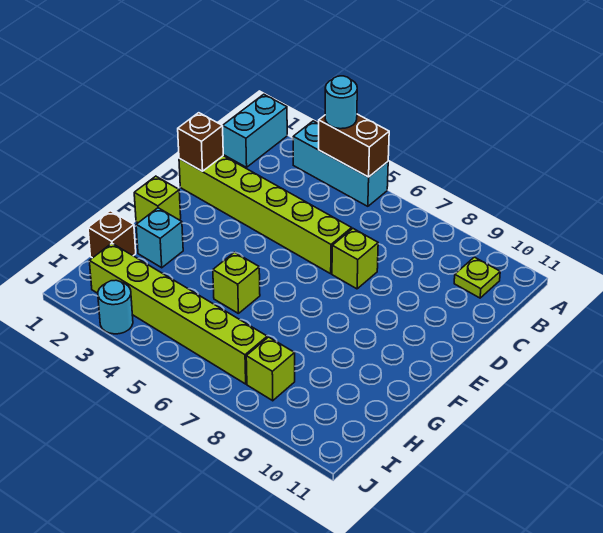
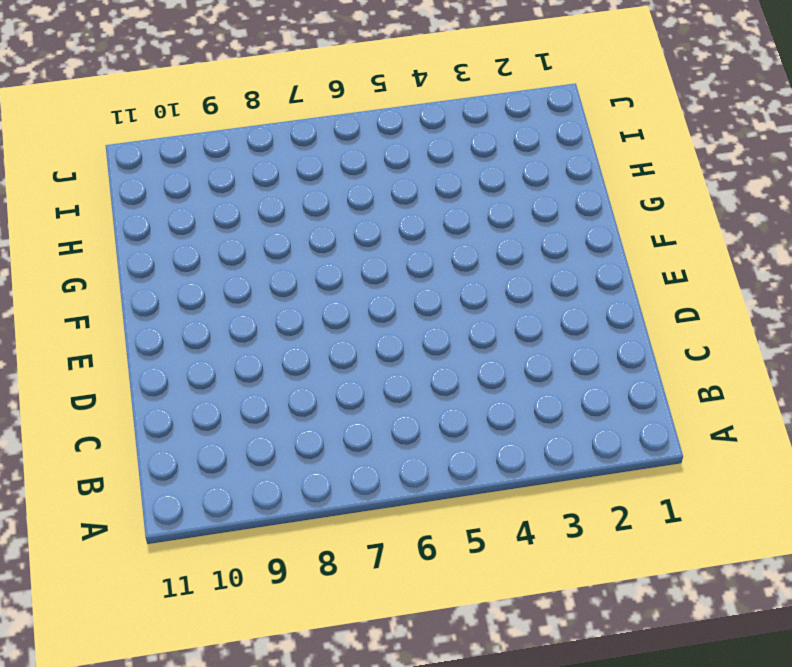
none -> cyan brick A1:B1 level 1
none -> cyan brick A3:A5 level 1
none -> lime plate B10 level 1

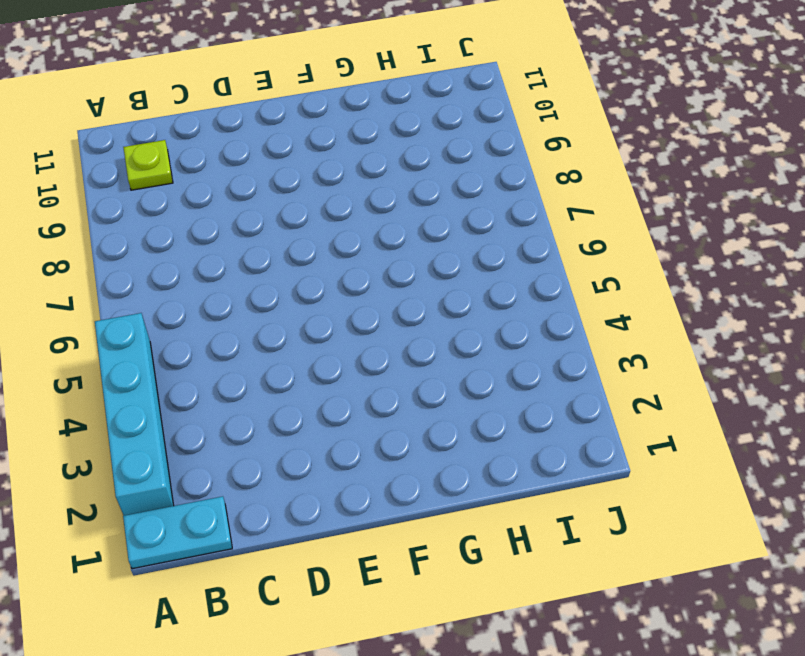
cyan plate A1:B1 level 1 -> cyan brick A1:B1 level 1
cyan brick A2:A5 level 1 -> cyan brick A3:A5 level 1
none -> lime brick D1:D6 level 1
none -> lime brick D7 level 1
none -> lime brick F1 level 1

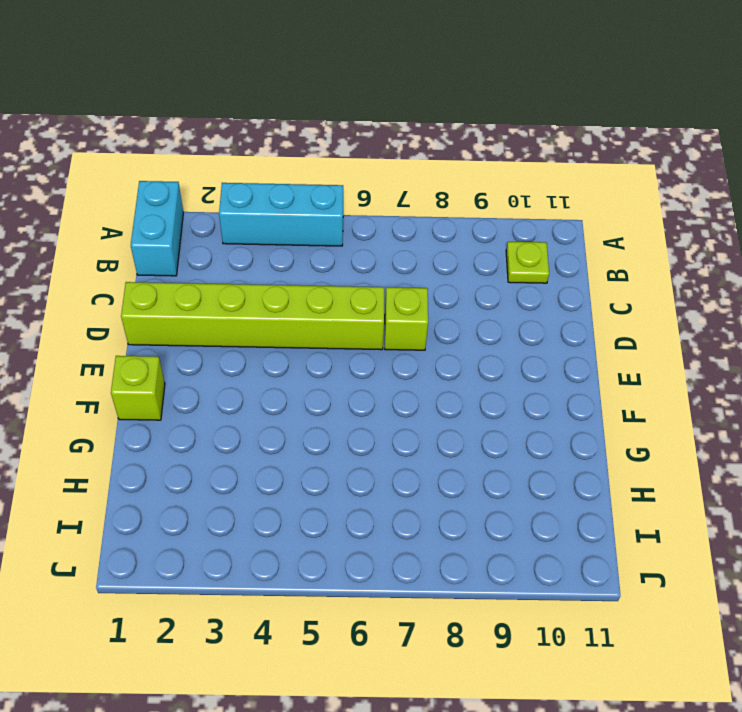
none -> cyan brick G2 level 1
none -> lime brick G5 level 1
none -> brown brick H1 level 1

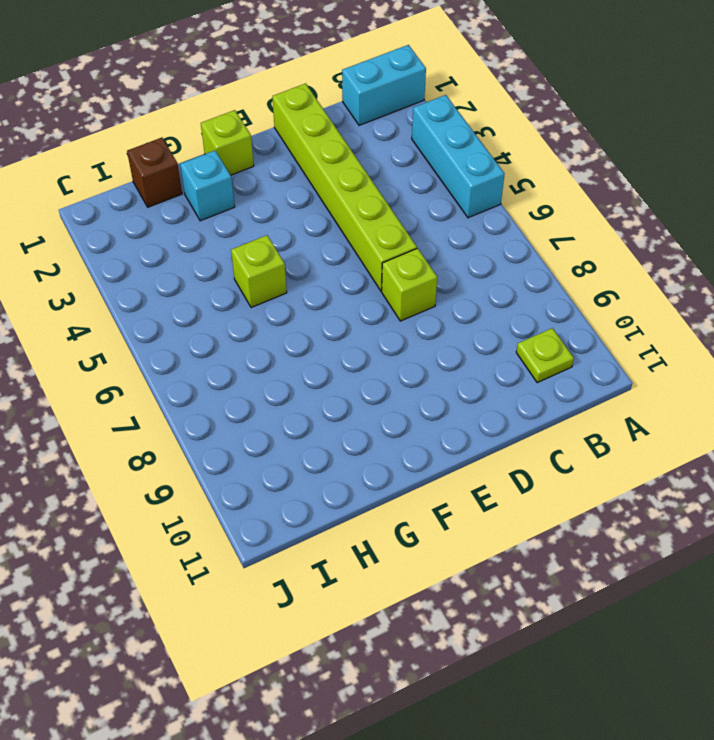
none -> lime brick I2:I7 level 1
none -> lime brick I8 level 1
none -> cyan round brick J3 level 1

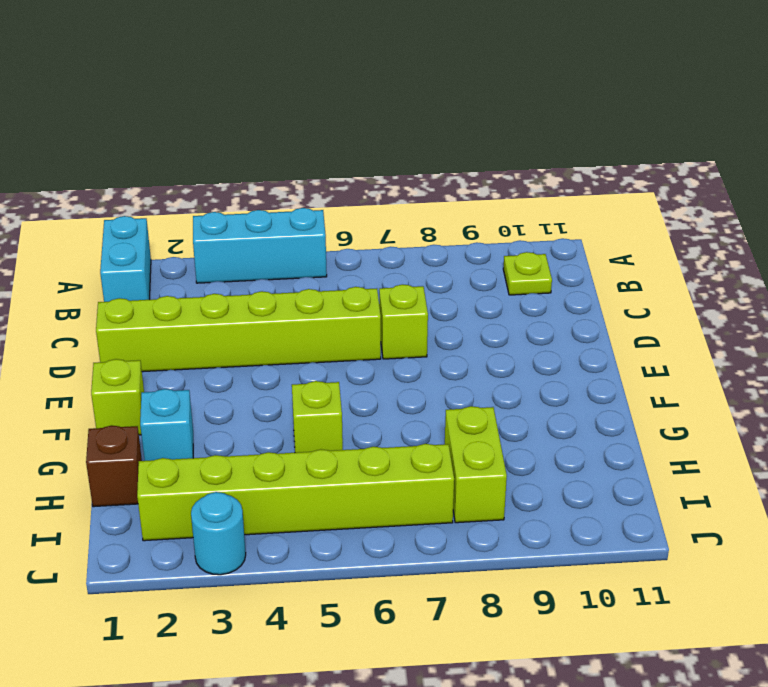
lime brick H8:I8 level 1 -> lime brick I8 level 1
none -> brown brick A4:A5 level 2
none -> brown brick D1 level 2
none -> cyan round brick A4 level 3

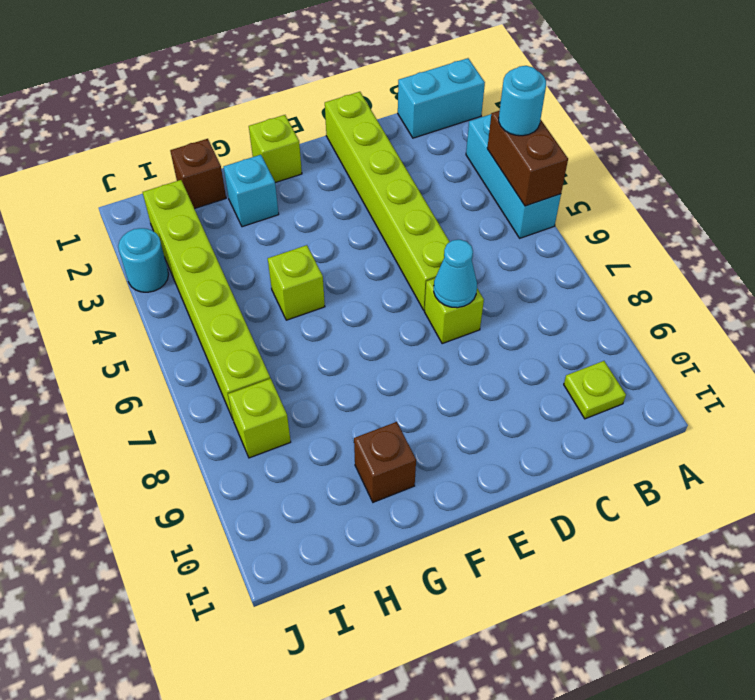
cyan cone D7 level 2 -> none
brown brick G10 level 1 -> brown brick D1 level 2

